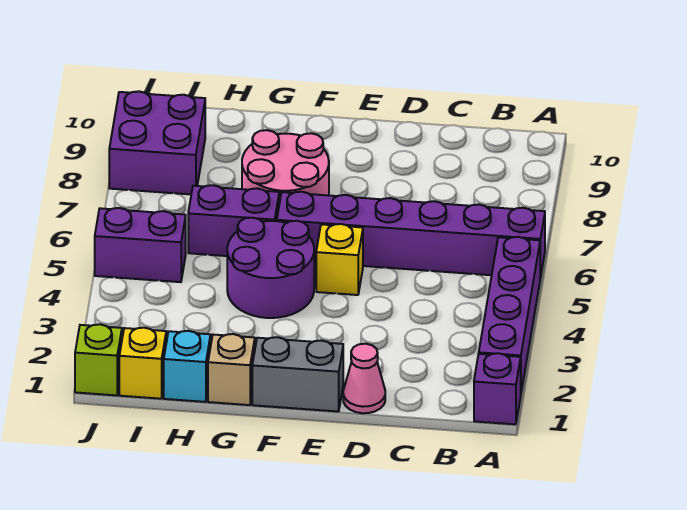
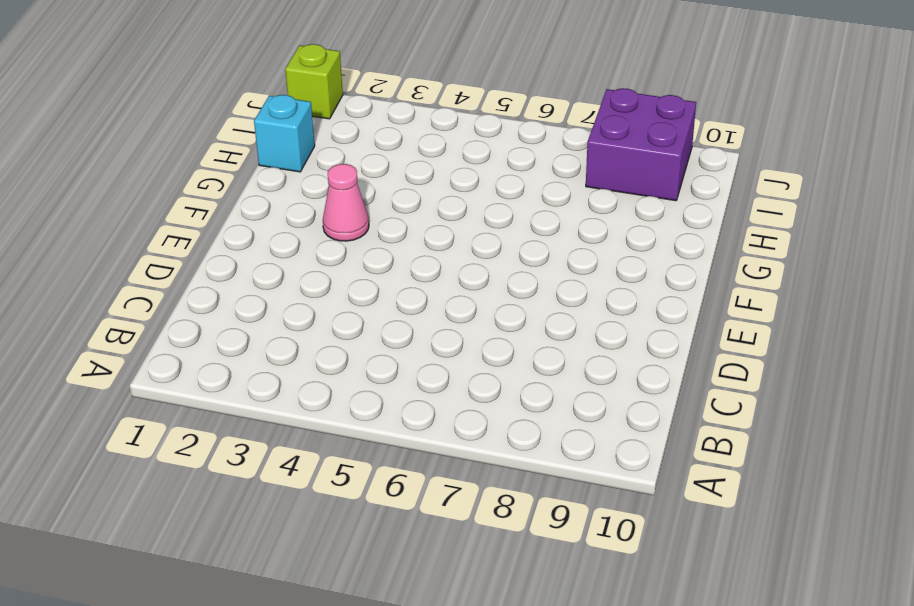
pink cone F3 level 1 -> pink cone D1 level 1
none -> purple brick A1 level 1
none -> purple brick A2:A5 level 1
none -> purple brick A6:F6 level 1

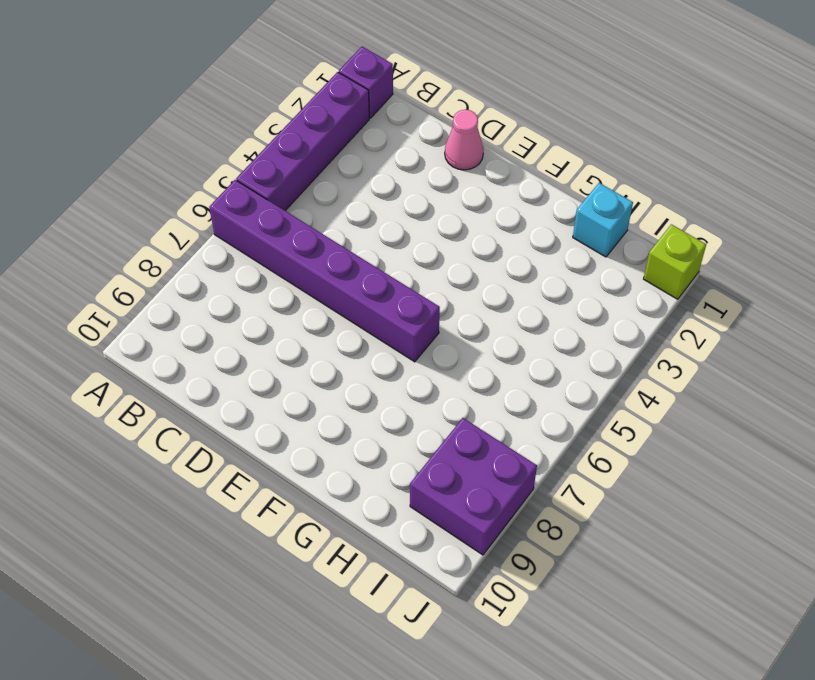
none -> grey brick E1:F1 level 1
none -> yellow brick E5 level 1
none -> purple round brick F4:G5 level 1

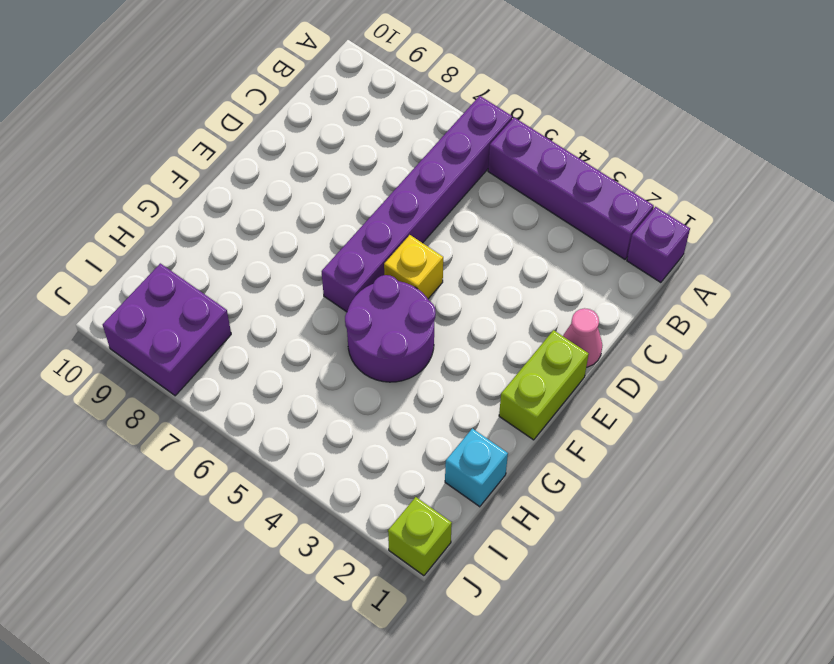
lime brick E1:F1 level 1 -> grey brick E1:F1 level 1
none -> pink round brick F7:G8 level 1
none -> tan brick G1 level 1
none -> purple brick G6:H6 level 1

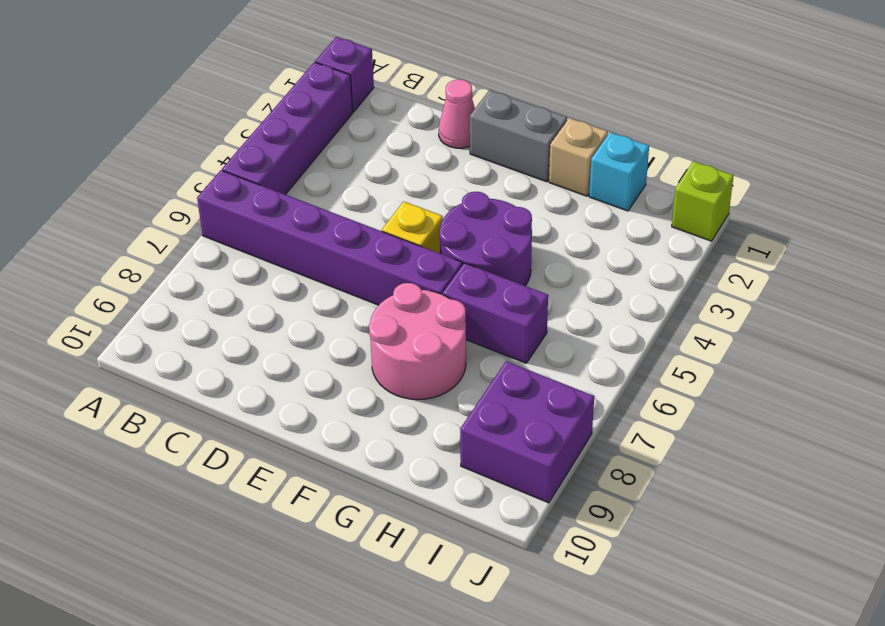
none -> yellow brick I1 level 1
none -> purple brick I5:J5 level 1

